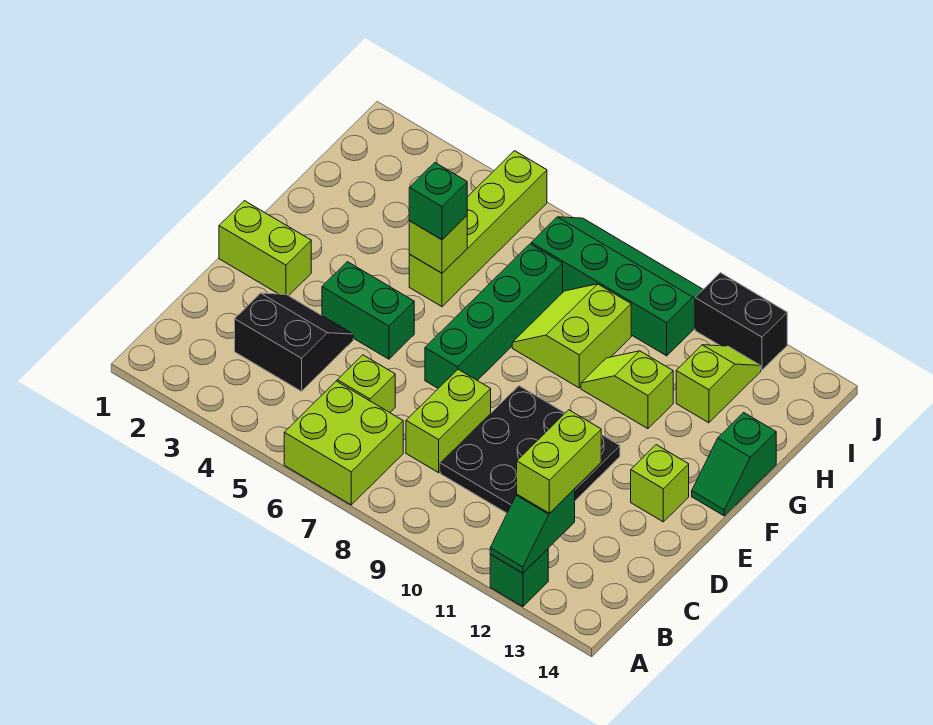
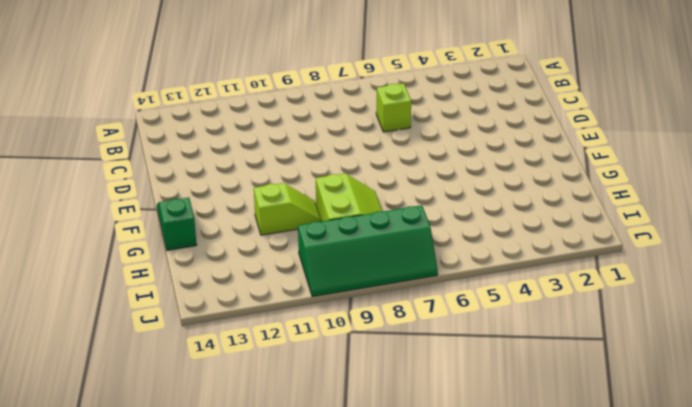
none -> lime brick A6:B7 level 1
none -> green brick A12 level 1
none -> black slope C3:D4 level 1 top C

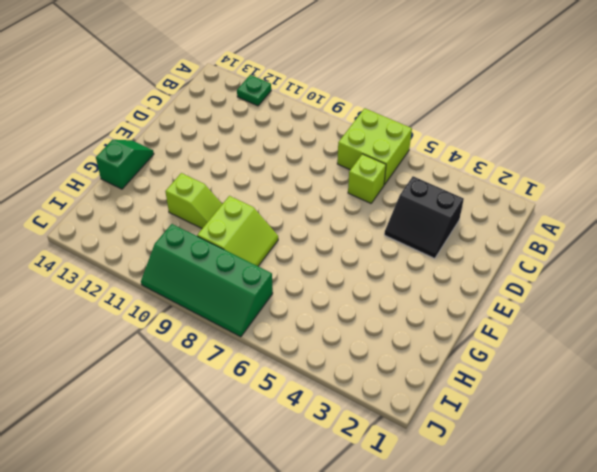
green plate A12 level 1 -> green brick A12 level 1
none -> lime brick C8:D8 level 1
none -> black plate C9:E11 level 1
none -> lime brick E1:E2 level 1

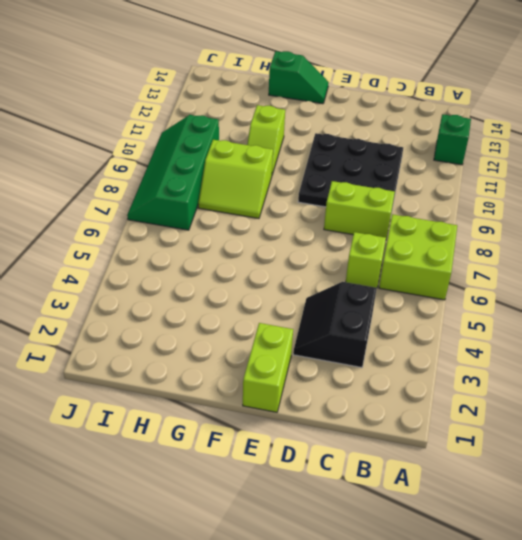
none -> green brick E4:E5 level 1
none -> green brick E7:H7 level 1
none -> lime brick E13 level 1

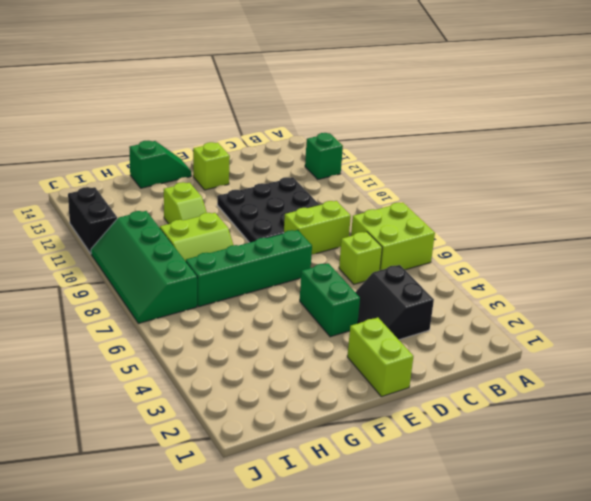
none -> lime brick G5:J5 level 1
none -> lime slope H12:I12 level 1 top H
none -> green slope A12:B12 level 2 top B

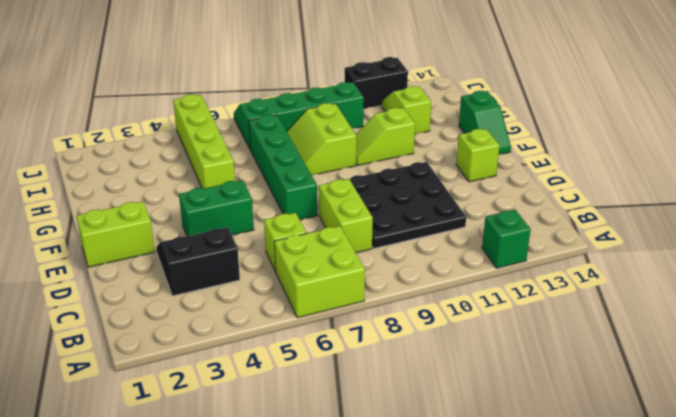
none -> green slope A12:B12 level 2 top B
none -> lime brick G5 level 2
none -> lime brick B12:C12 level 3

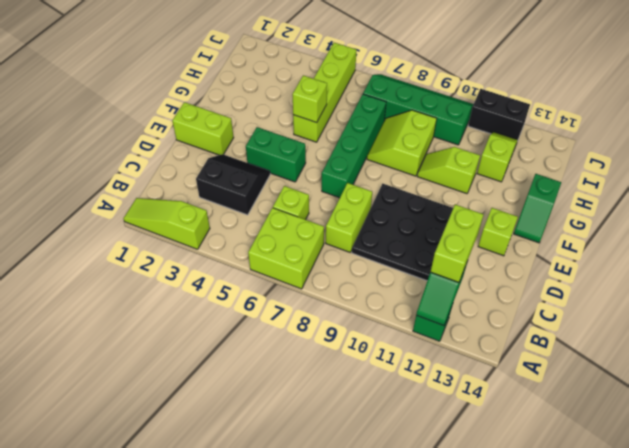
lime slope A1:A3 level 1 top 3 -> none
none -> green brick G5 level 3

